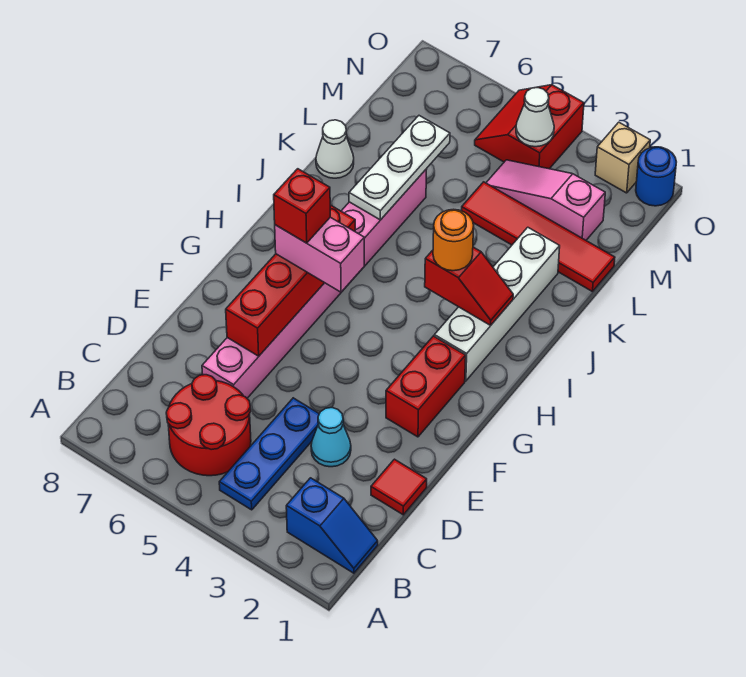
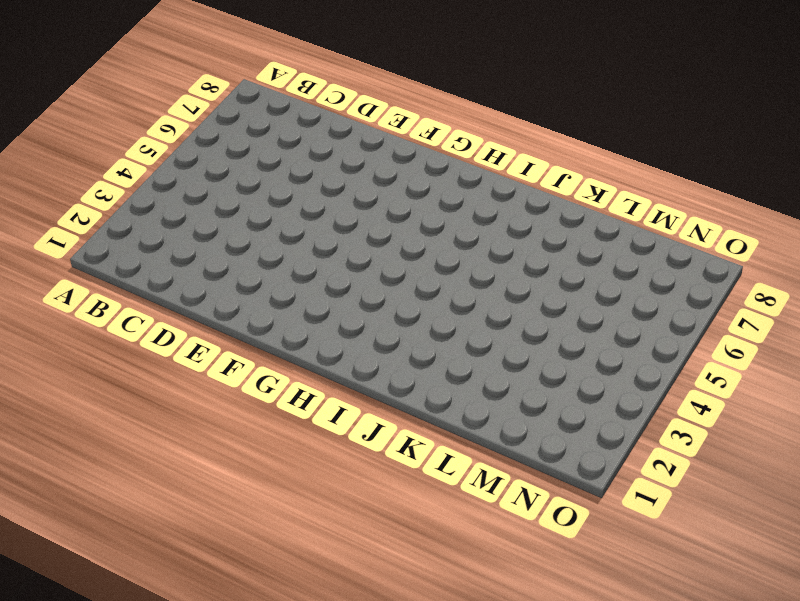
none -> blue slope B1:B2 level 1 top 2
none -> blue plate B4:D4 level 1
none -> red round brick B5:C6 level 1

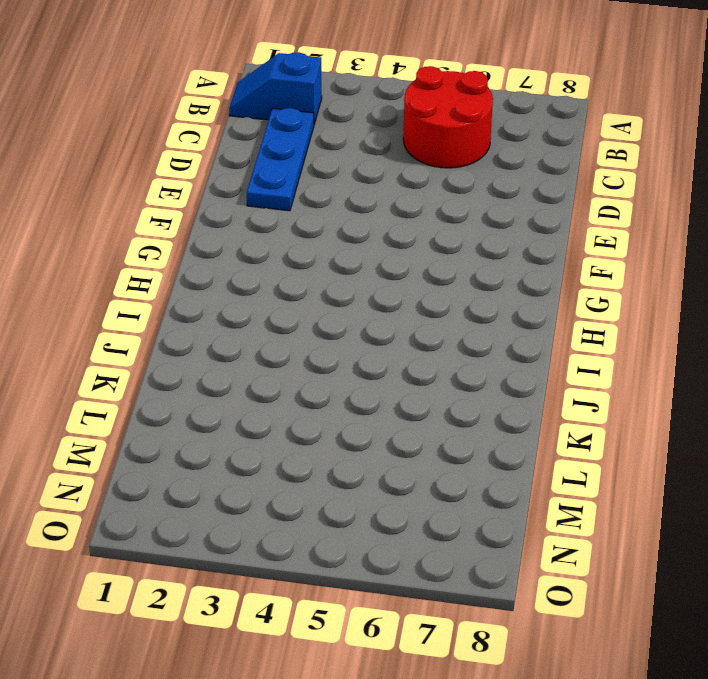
blue plate C2:E2 level 1 -> blue plate B4:D4 level 1
none -> red tile D1 level 1
none -> cyan cone D3 level 1
none -> pink brick D6:K6 level 1

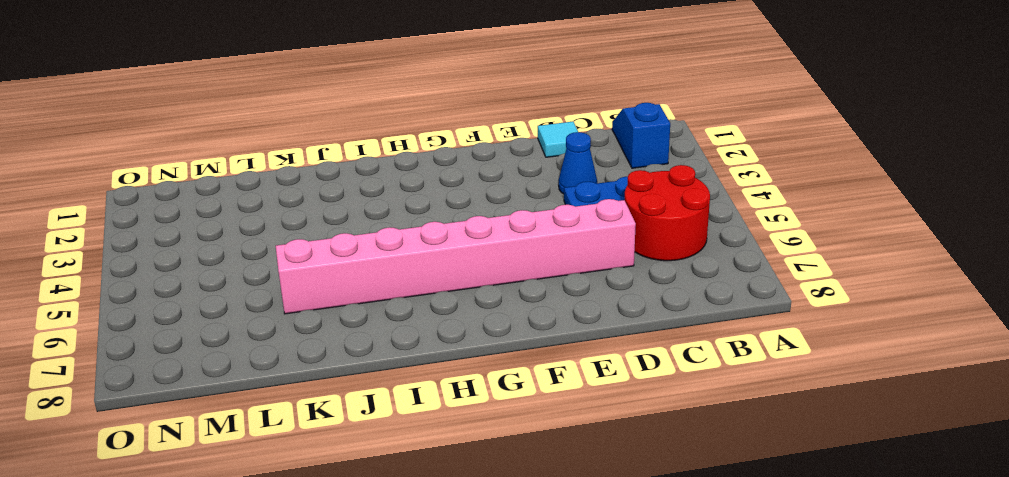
cyan tile D1 level 1 -> red tile D1 level 1
blue cone D3 level 1 -> cyan cone D3 level 1
none -> red brick F2:G2 level 1
none -> white brick H2:K2 level 1
none -> white cone K8 level 1

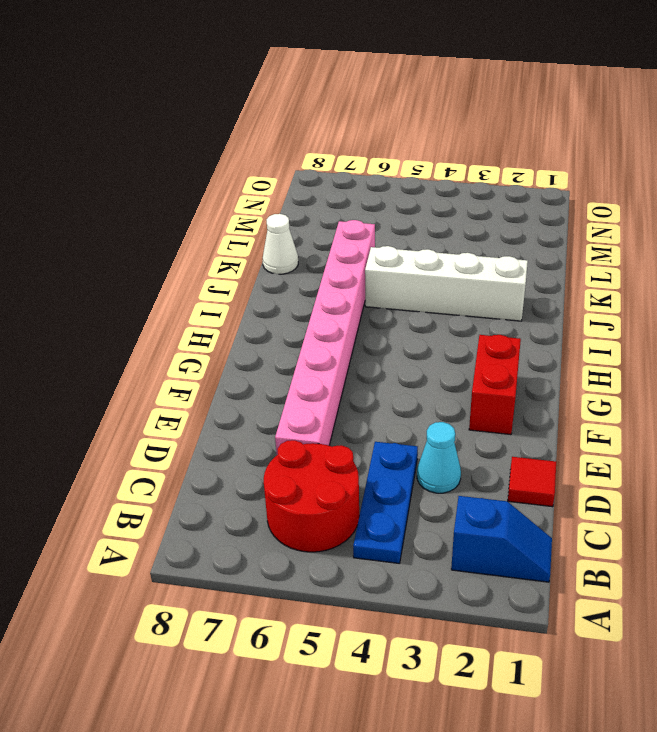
white brick J2:J5 level 1 -> white brick H2:K2 level 1
none -> red tile L1:L4 level 1
none -> pink slope M2:M4 level 1 top 2
none -> red slope N4:O5 level 1 top 4

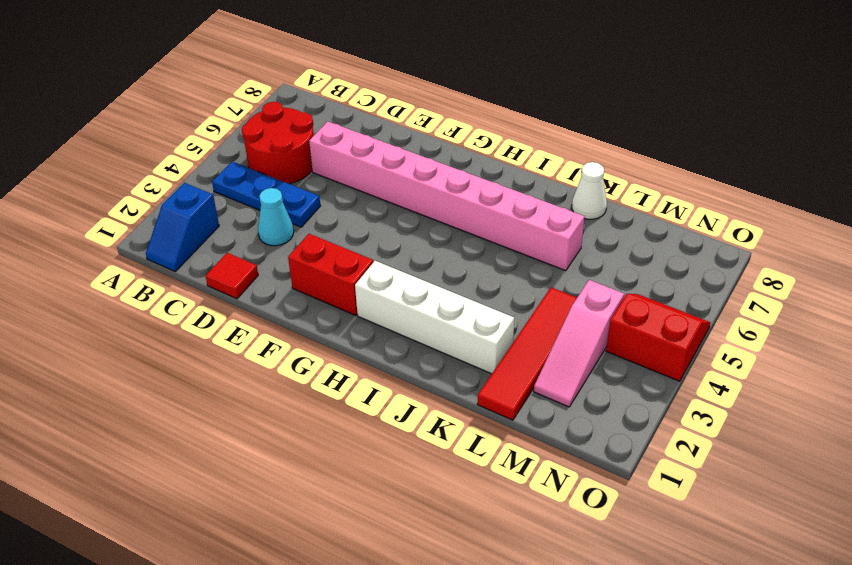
pink slope M2:M4 level 1 top 4 -> pink slope M2:M4 level 1 top 2
none -> blue round brick O1 level 1
none -> tan brick O2 level 1
none -> red brick E6:H6 level 2

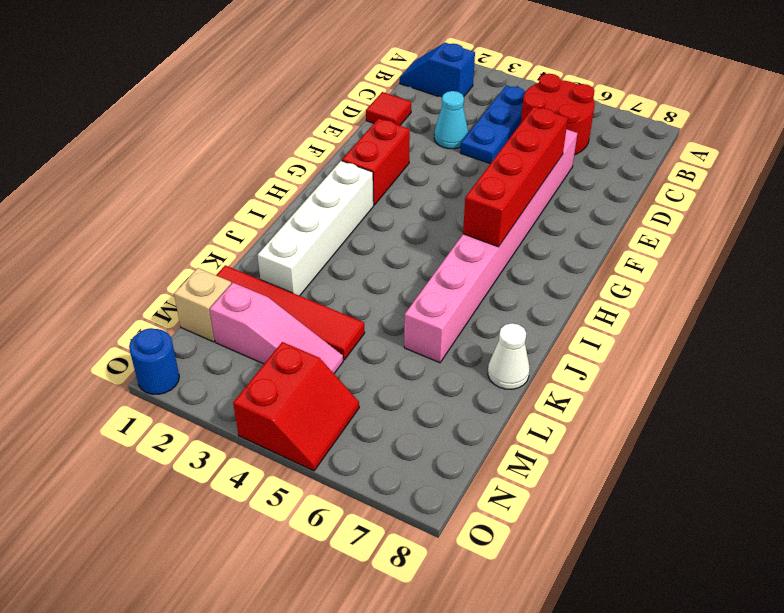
tan brick M1 level 1 -> tan brick O2 level 1
none -> red slope I2:I3 level 2 top 3
none -> white plate J6:L6 level 2
none -> white cone N4 level 2

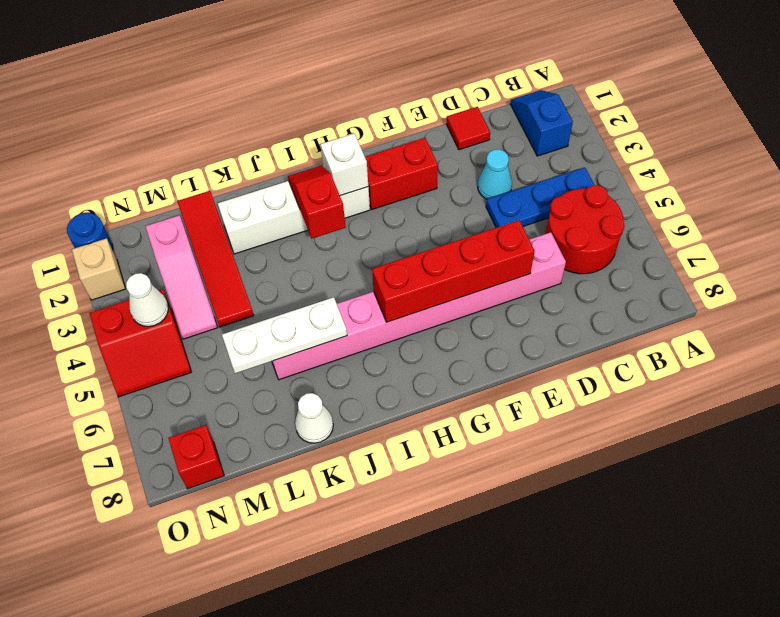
white brick H2 level 2 -> none
red brick N8 level 1 -> red brick G6 level 4
none -> pink brick G5:G6 level 3
none -> orange round brick I3 level 3

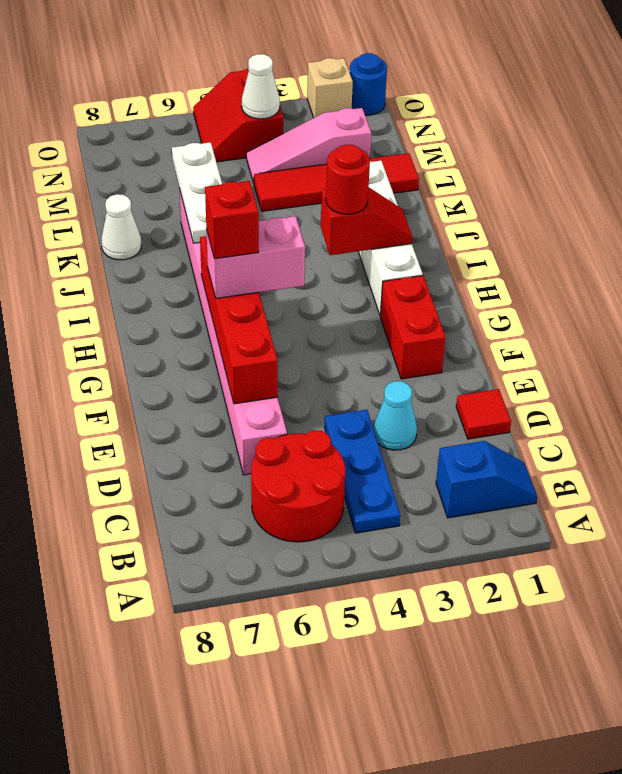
red round brick I3 level 3 -> orange round brick I3 level 3

